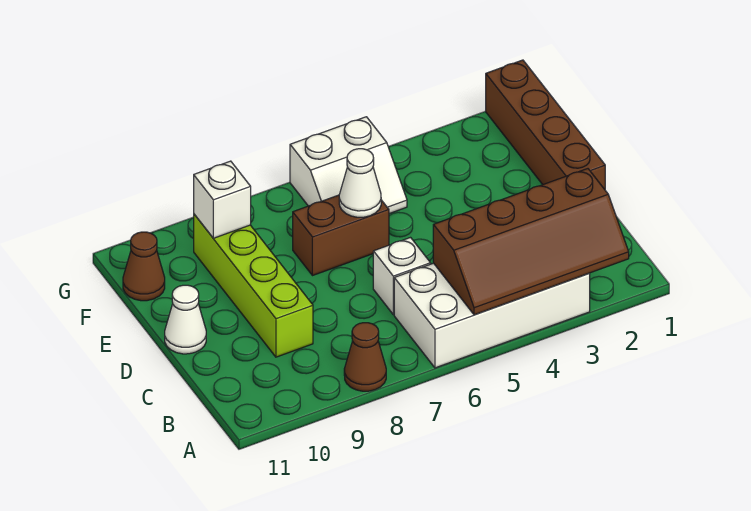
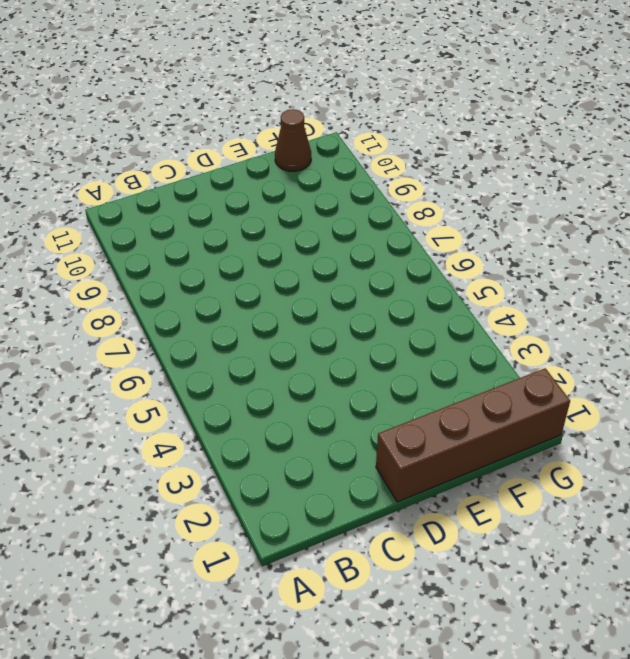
none -> white brick A3:B6 level 1
none -> brown cone A8 level 1
none -> white brick C6 level 1

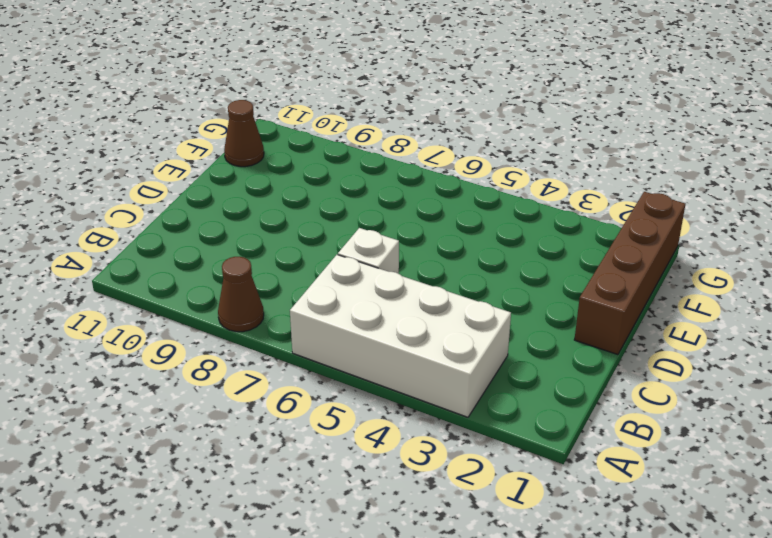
none -> lime brick C9:F9 level 1
none -> white cone D11 level 1
none -> brown brick E6:E7 level 1

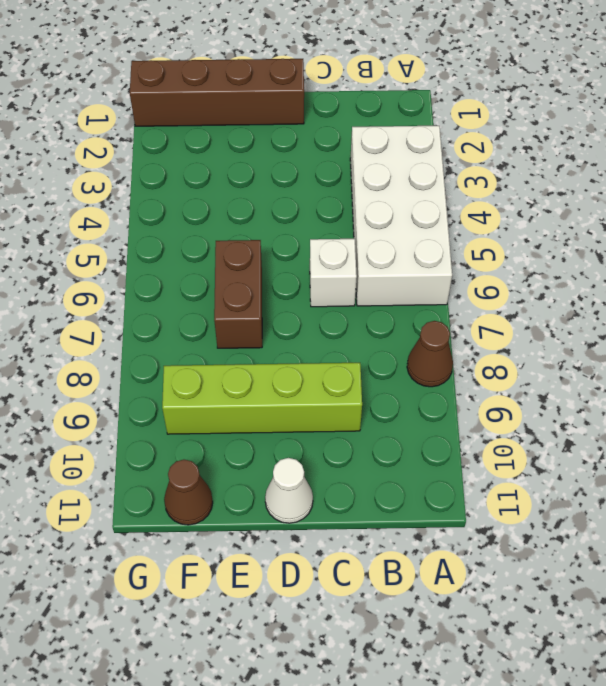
none -> white slope F5:G6 level 1 top G
none -> brown slope A2:B5 level 2 top B
none -> white cone E6 level 2

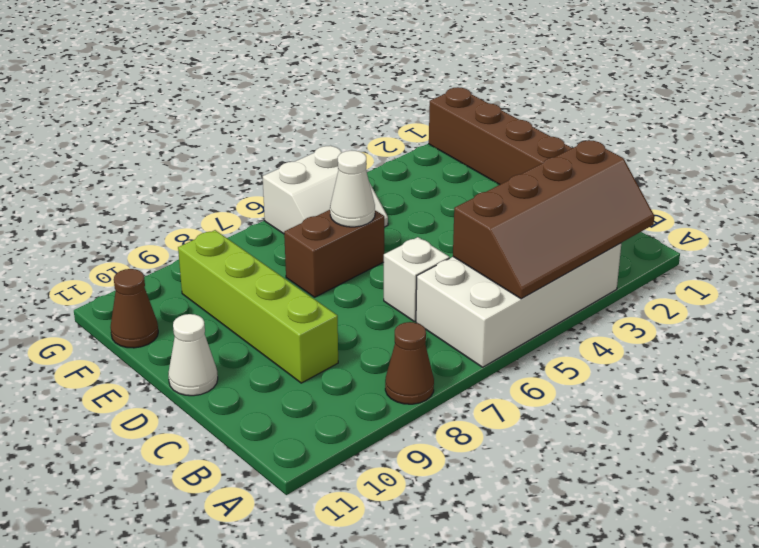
none -> white brick F9 level 2

